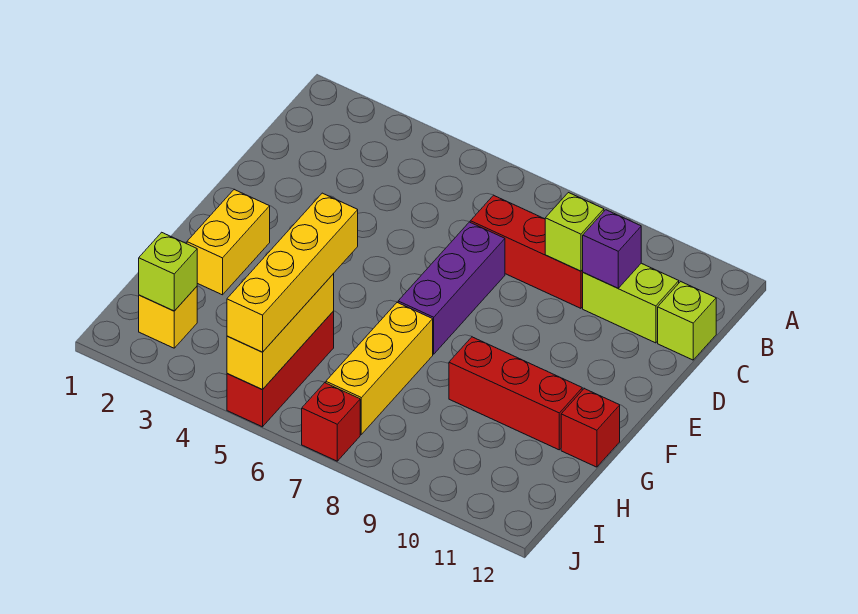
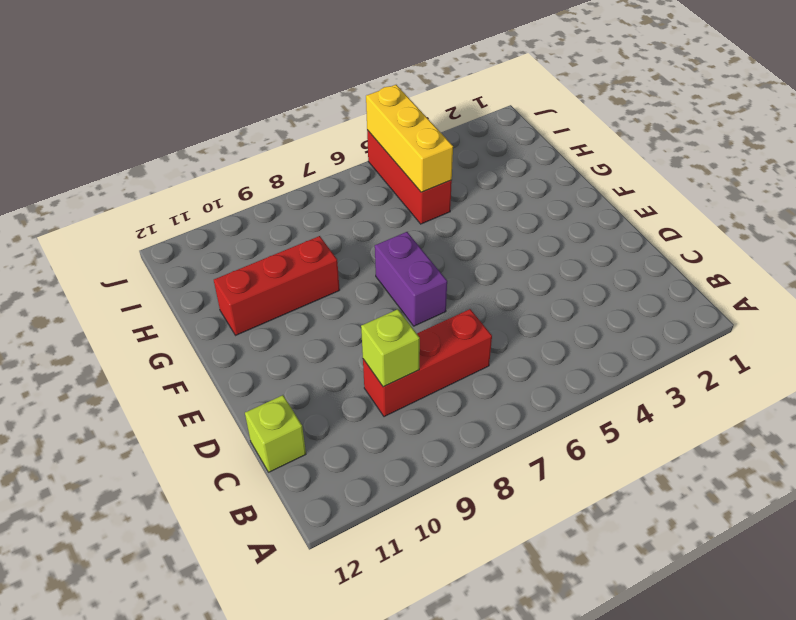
purple brick E7:F7 level 1 -> purple brick D7:F7 level 1
none -> lime brick C10:C11 level 1
none -> yellow brick F2:G2 level 1
none -> yellow brick G7:I7 level 1

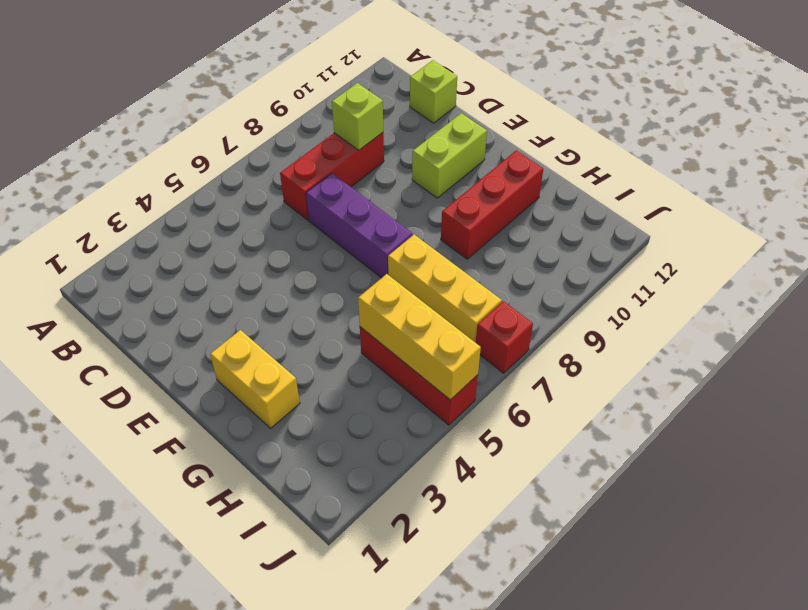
lime brick E10:E11 level 1 -> lime brick C10:C11 level 1
none -> red brick G12 level 1
none -> yellow brick I2 level 1
none -> purple brick C10 level 2

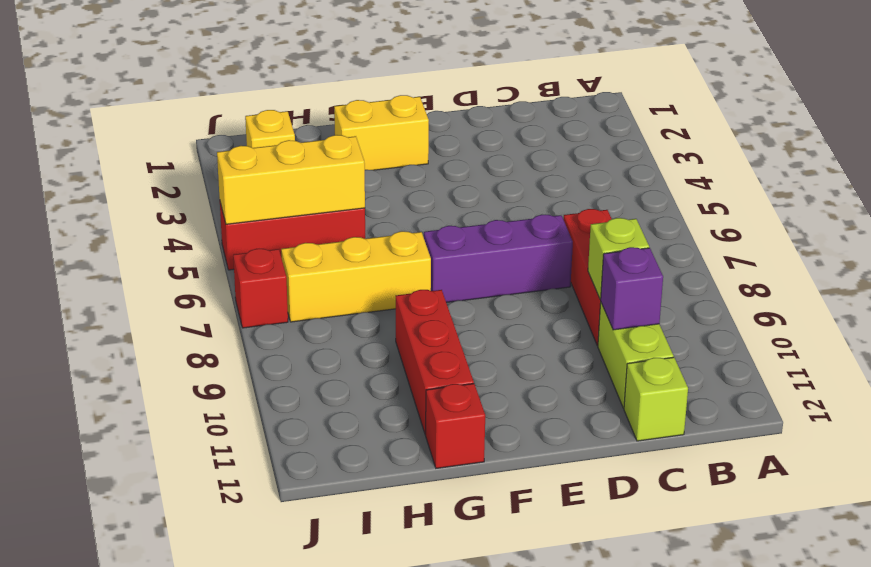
none -> lime brick I2 level 2
none -> yellow brick G5:J5 level 3

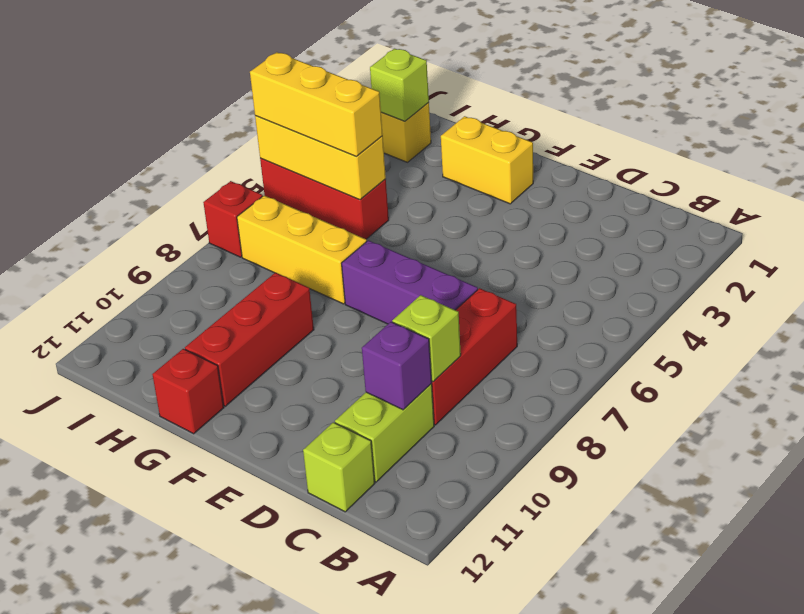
yellow brick H5:J5 level 3 -> yellow brick G5:J5 level 3

